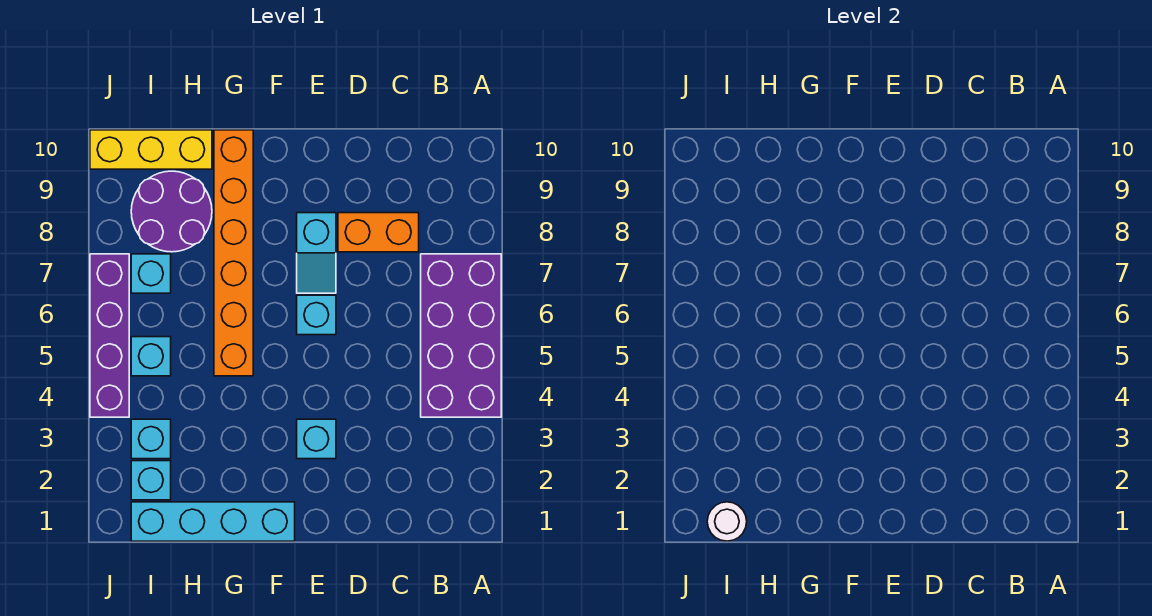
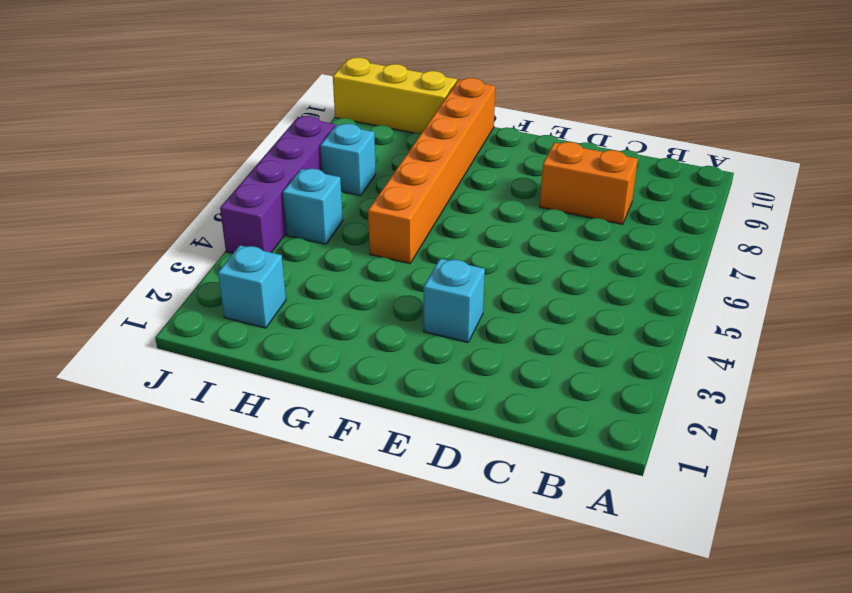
none -> purple brick A4:B7 level 1
none -> cyan brick E6 level 1
none -> cyan slope E7:E8 level 1 top 8

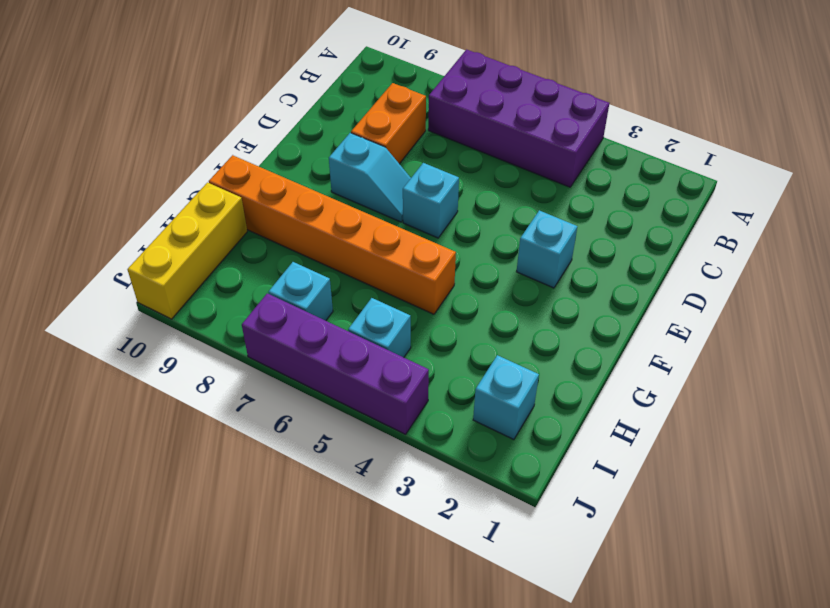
none -> cyan brick F1:I1 level 1
none -> purple round brick H8:I9 level 1
none -> cyan brick I3 level 1

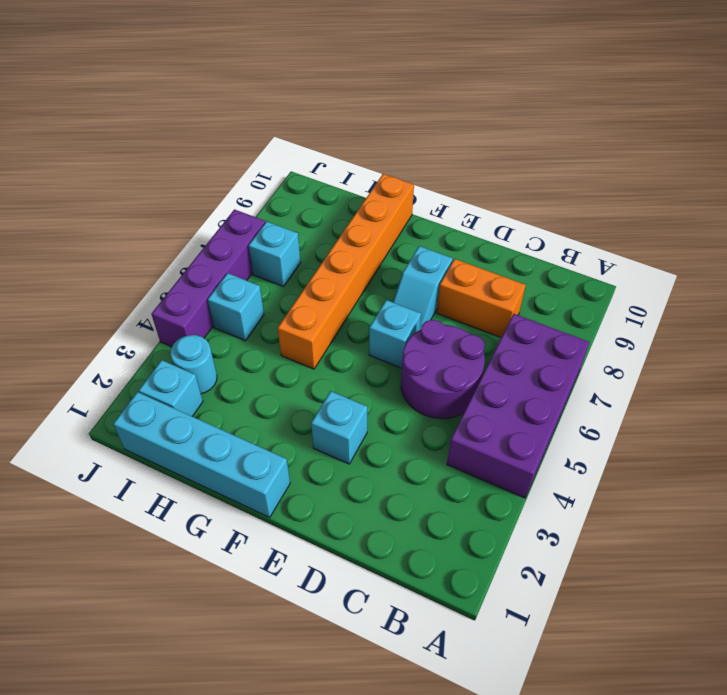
purple round brick C5:D6 level 1 -> purple round brick H8:I9 level 1
cyan round brick I3 level 1 -> cyan brick I3 level 1
none -> yellow brick H10:J10 level 1
none -> white round brick I1 level 2

